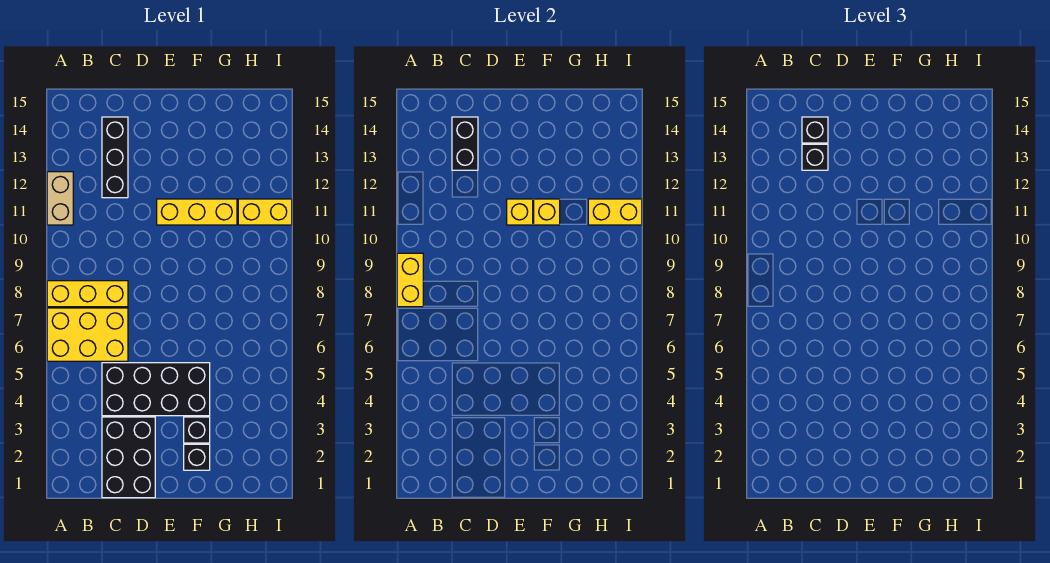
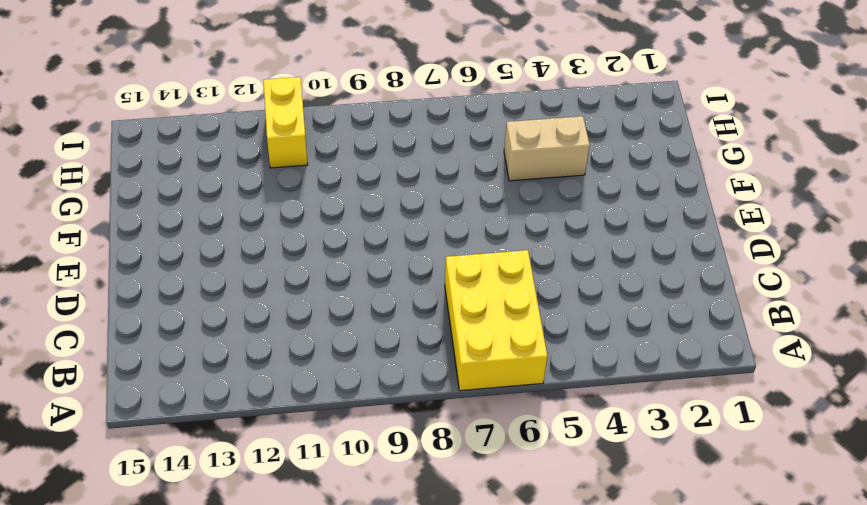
tan brick G4:G5 level 1 -> tan brick A11:A12 level 1
none -> yellow brick A8:C8 level 1
none -> black brick C1:D3 level 1
none -> black brick C4:F5 level 1

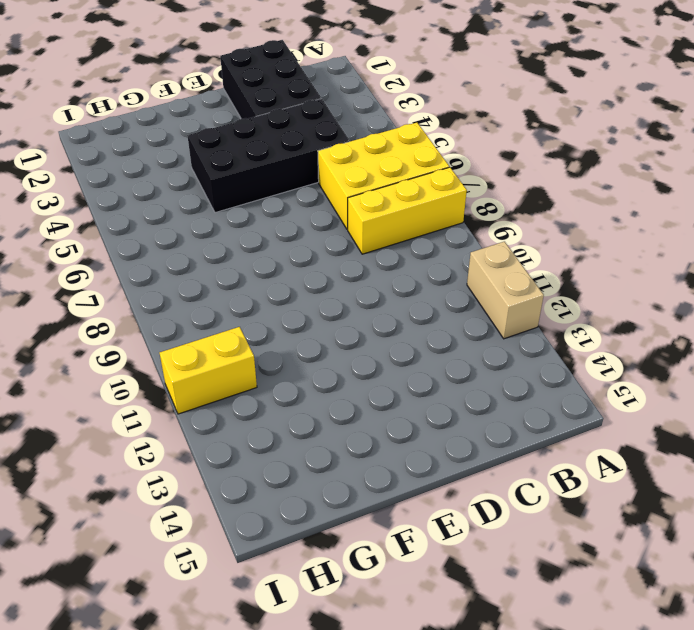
none -> black brick C12:C14 level 1
none -> yellow brick E11:G11 level 1
none -> black brick F2 level 1

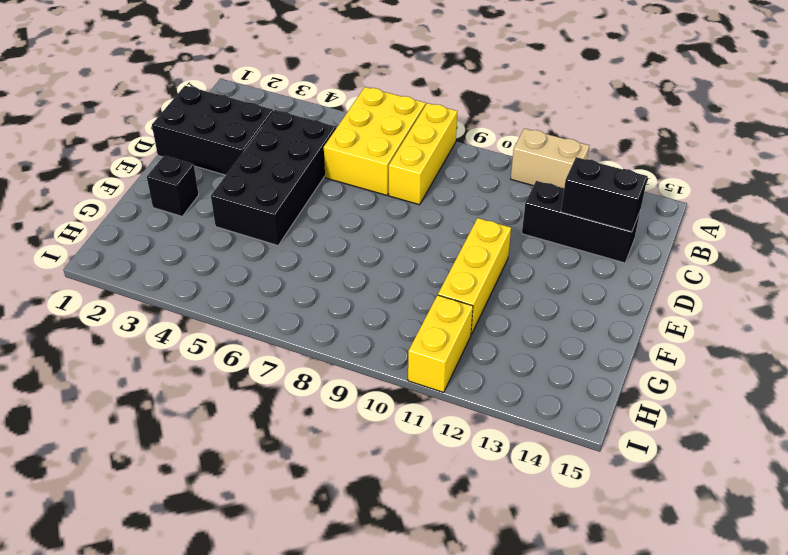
none -> black brick F3 level 1
none -> yellow brick A8:A9 level 2
none -> yellow brick E11 level 2

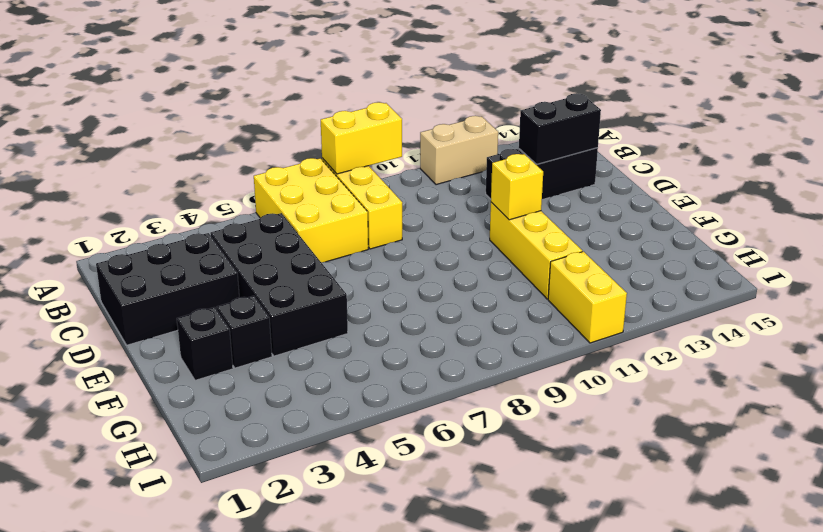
none -> yellow brick F11 level 2
none -> yellow brick H11:I11 level 2
none -> black brick C13 level 3

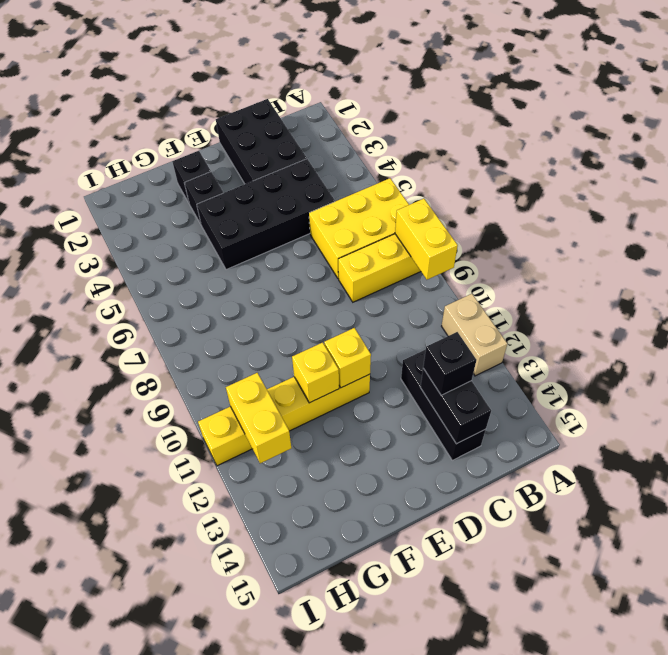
yellow brick H11:H12 level 2 -> yellow brick H11:I11 level 2
none -> black brick C14 level 3

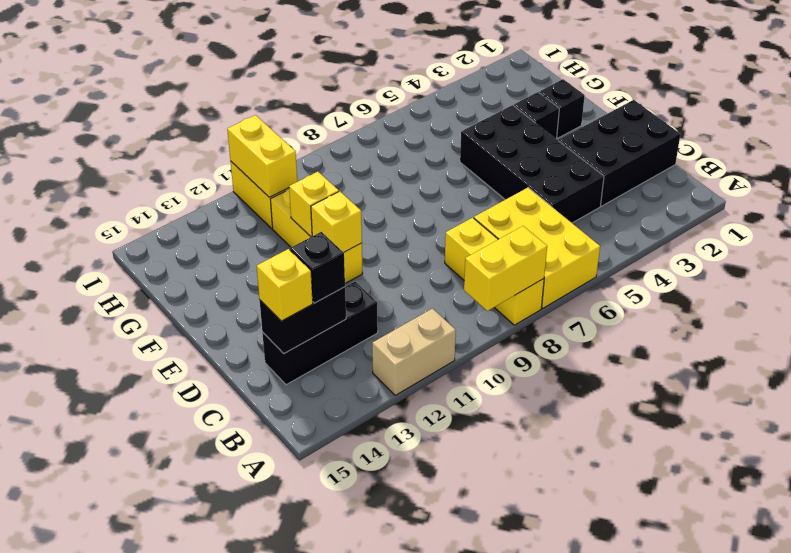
yellow brick C14 level 3 -> black brick C14 level 3

